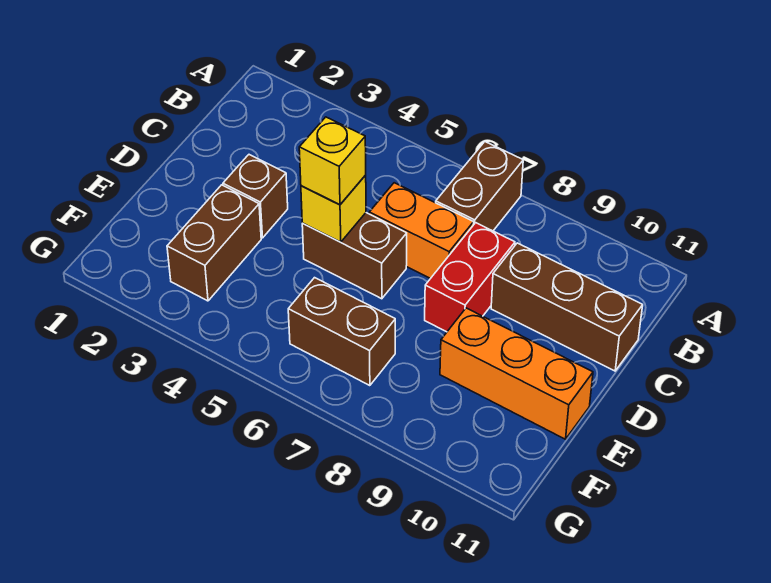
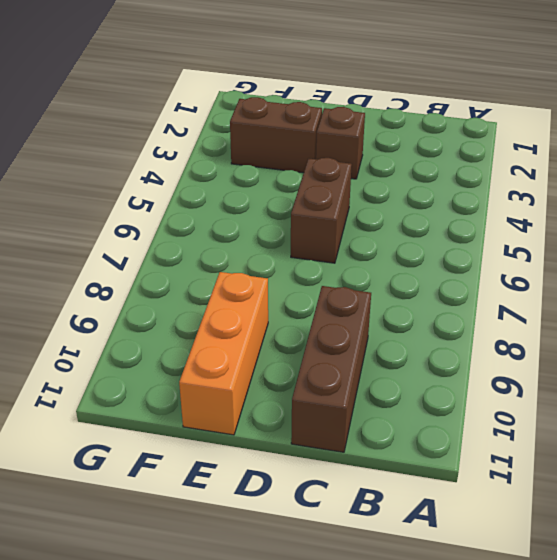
none -> brown brick A7:B7 level 1
none -> orange brick C6:C7 level 1

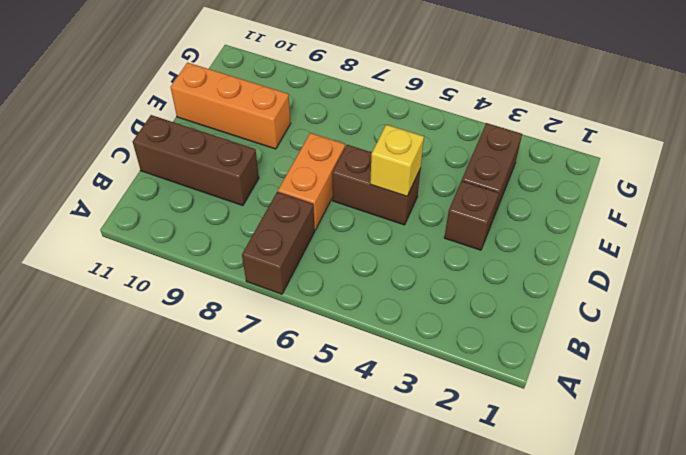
orange brick C7:D7 level 1 -> orange brick C6:C7 level 1
none -> red brick C8:D8 level 1
none -> brown brick F6:F7 level 1

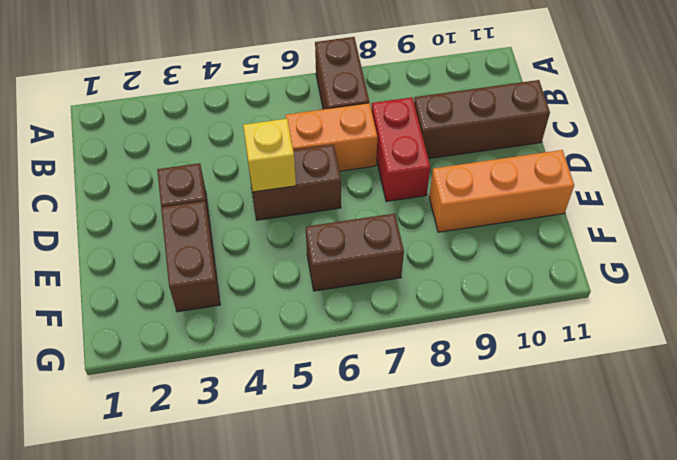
none -> yellow brick D5 level 3

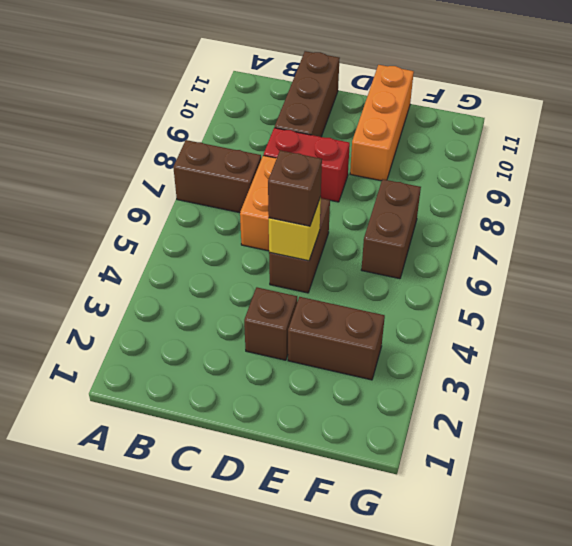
brown brick D5 level 3 -> yellow brick D5 level 3

